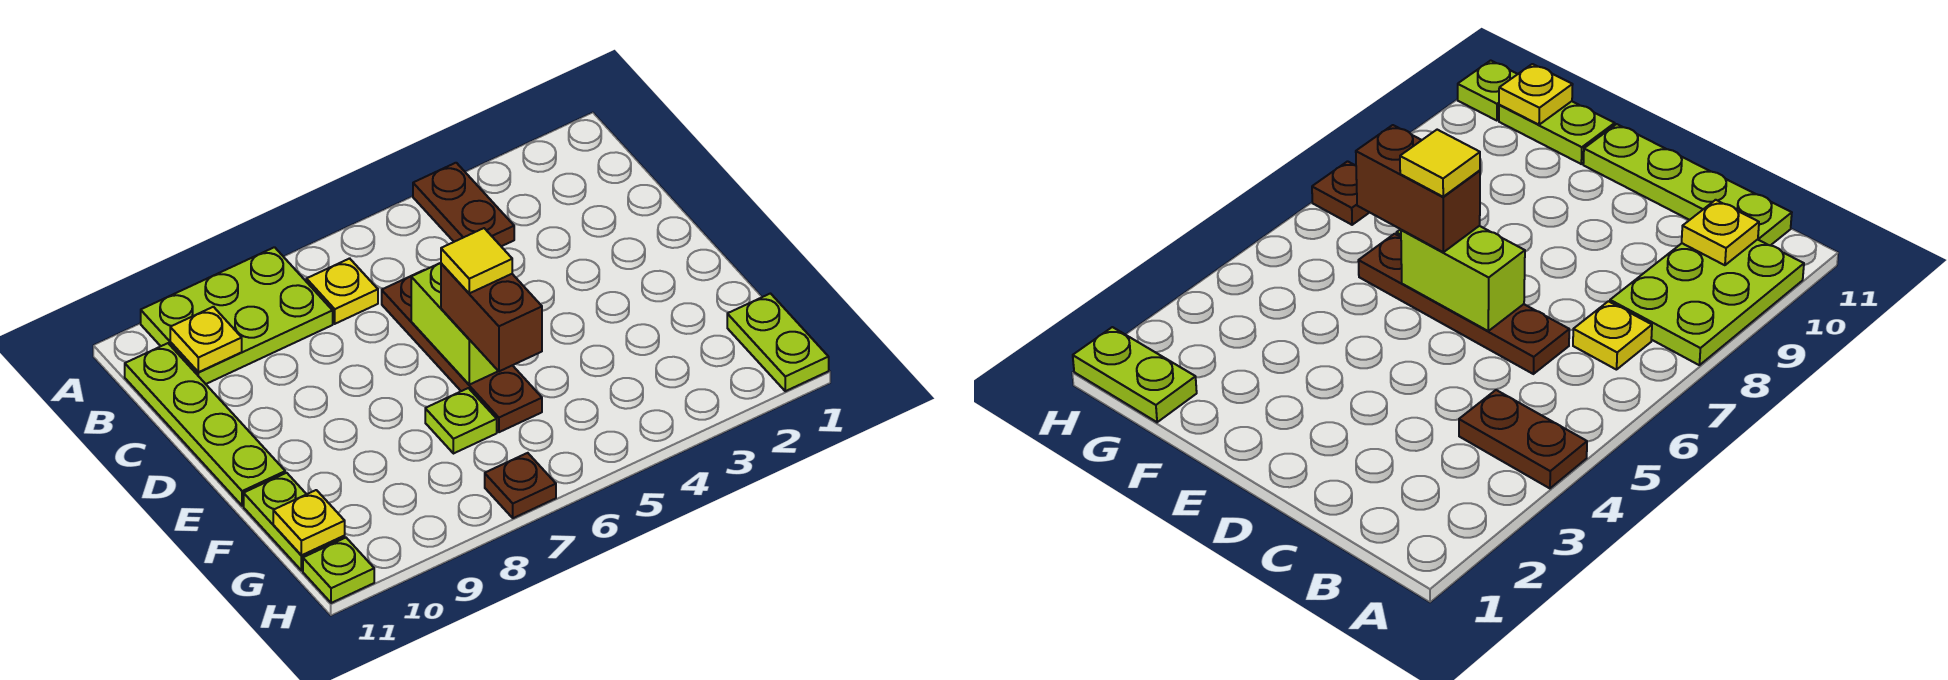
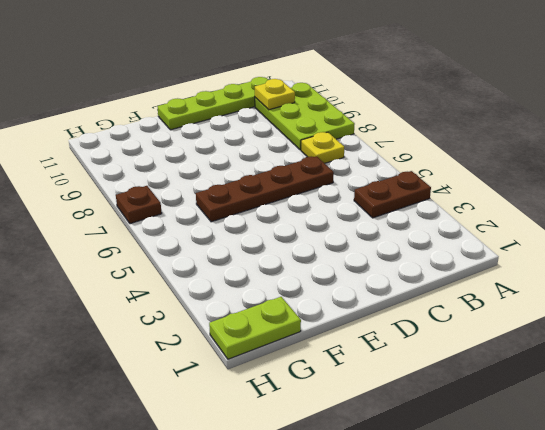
none -> lime plate F7 level 1
none -> lime plate F11:G11 level 1
none -> lime plate H11 level 1

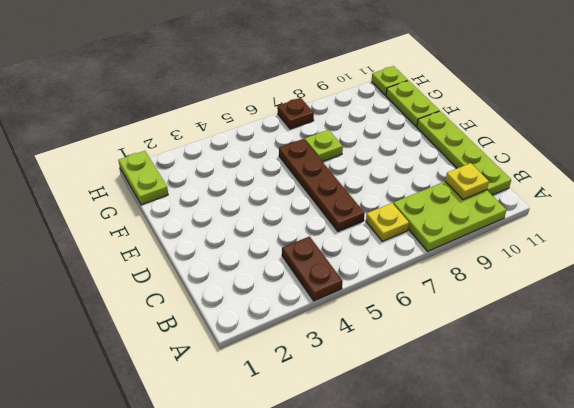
none -> lime brick D6:E6 level 2
none -> yellow plate G11 level 2
none -> brown brick E6:F6 level 3

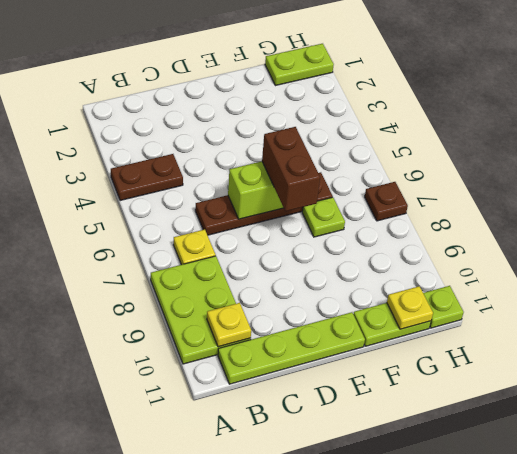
brown brick E6:E7 level 3 -> brown brick E6:F6 level 3
none -> yellow tile E6 level 4

